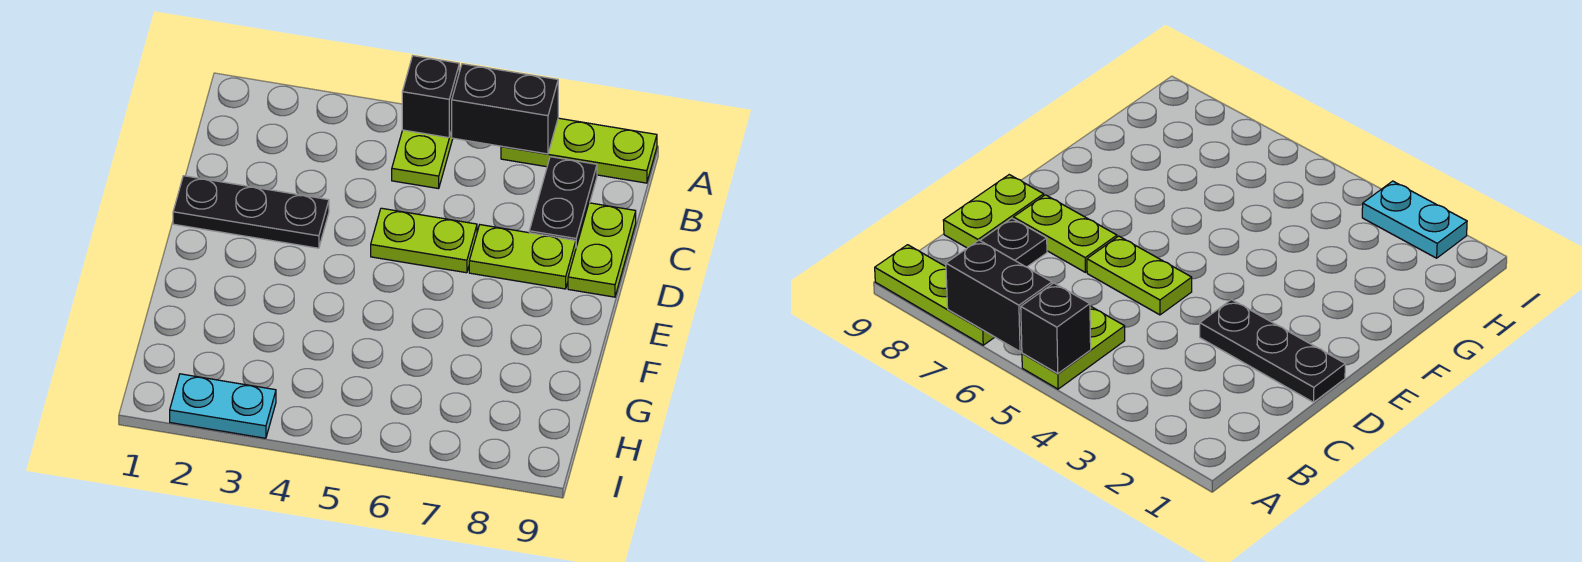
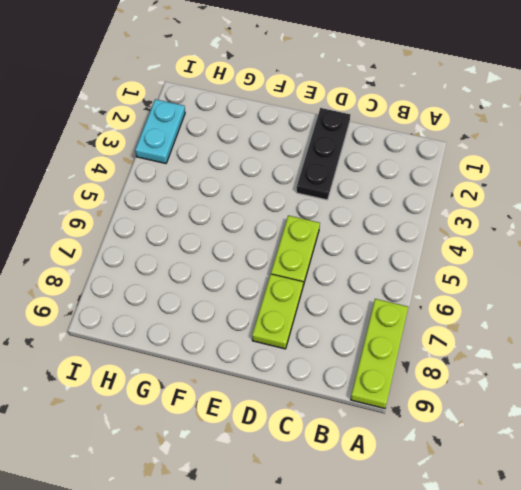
none -> lime plate A5:B5 level 1
none -> black plate B8:C8 level 1

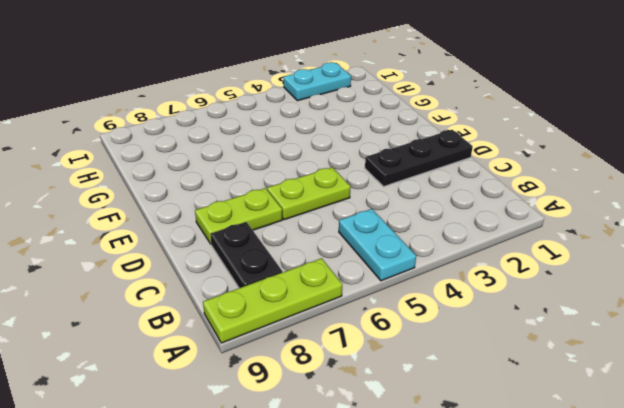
cyan plate A5:B5 level 1 -> lime plate A5:B5 level 1
none -> lime plate C9:D9 level 1
none -> black brick A5 level 2

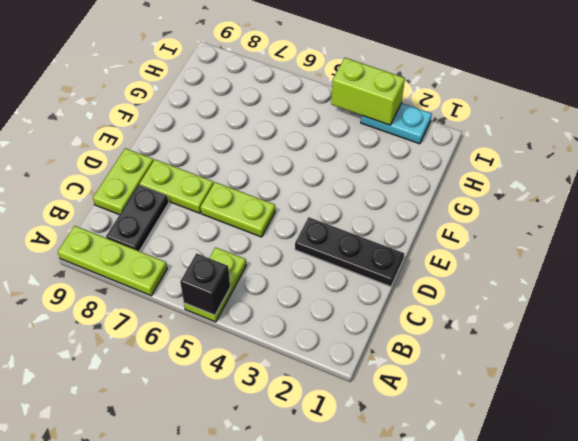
lime brick I3:I4 level 2 -> none
none -> black brick A6:A7 level 2

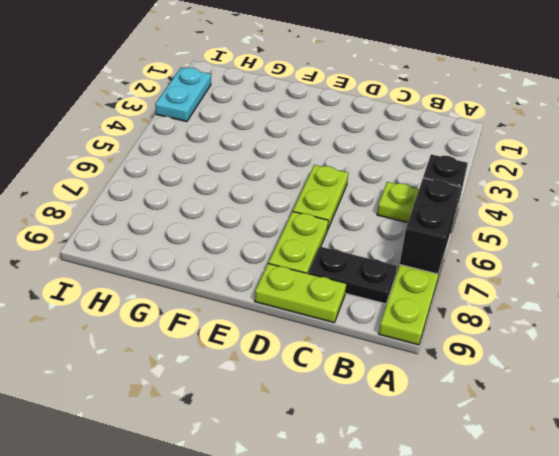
none -> black plate D1:D3 level 1

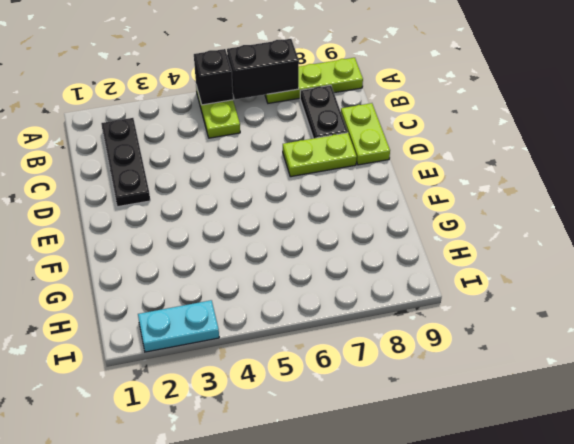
black plate B2:D2 level 1 -> black plate D1:D3 level 1
none -> lime plate D5:D6 level 1

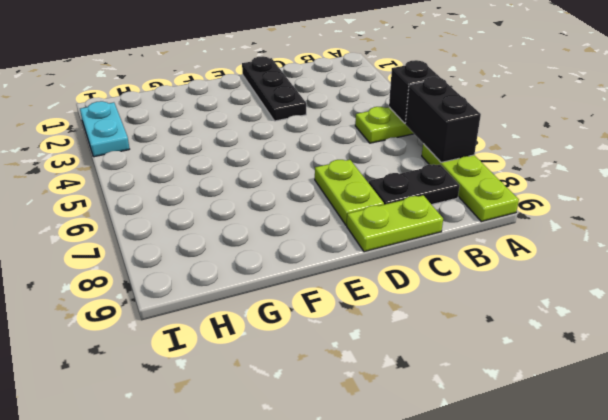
none -> lime plate D5:D6 level 1

